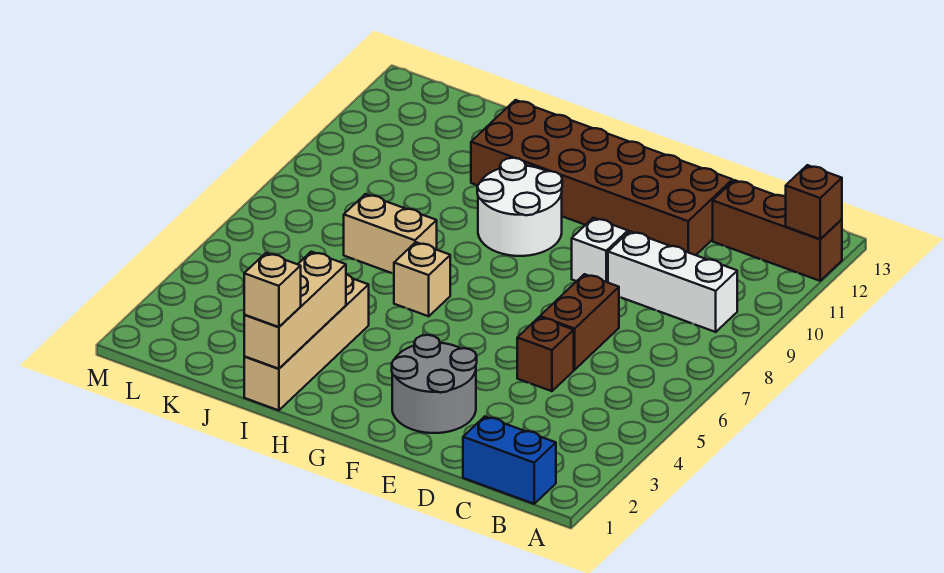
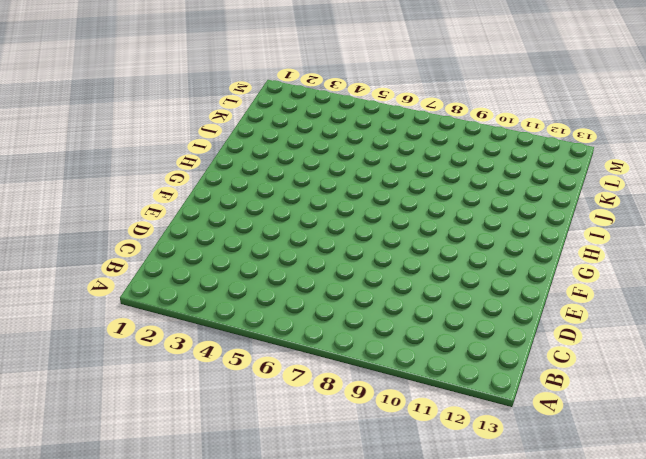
none -> brown brick A12:C12 level 1
none -> blue brick B1:C1 level 1
none -> white brick B9:D9 level 1

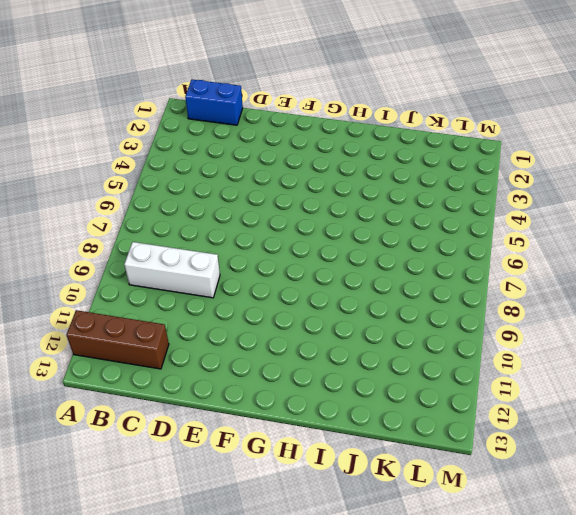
none -> brown brick D5 level 1
none -> brown brick D6:D7 level 1
none -> brown brick D11:I12 level 1

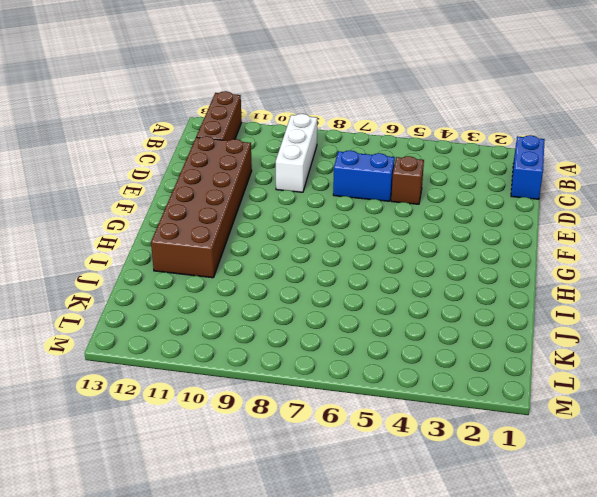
blue brick D6:D7 level 1 -> brown brick D6:D7 level 1
none -> grey round brick E2:F3 level 1
none -> white brick E9 level 1
none -> white round brick G9:H10 level 1

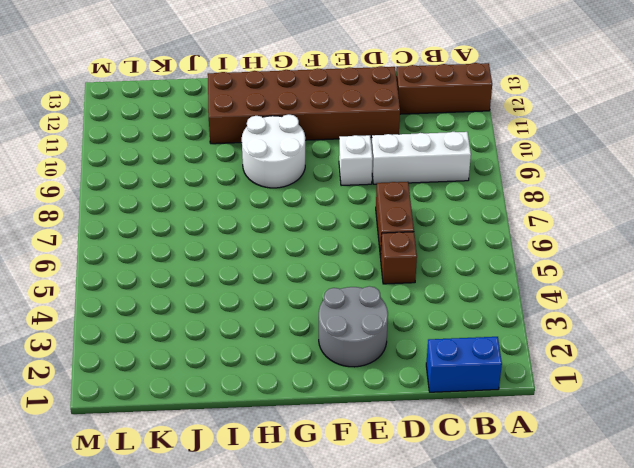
none -> tan brick H6 level 1
none -> tan brick I1:I4 level 1
none -> tan brick I7:J7 level 1

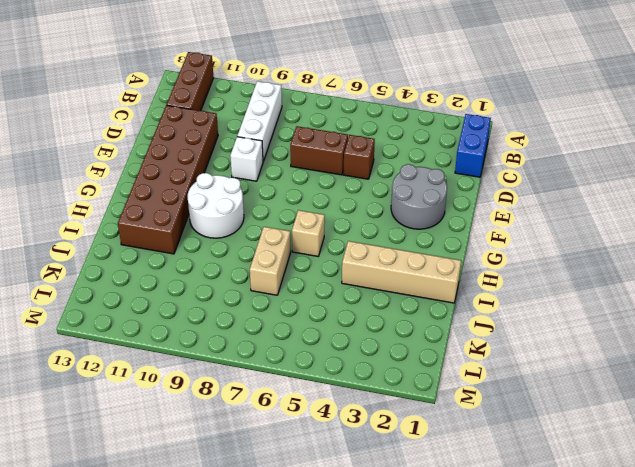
none -> brown brick A12 level 2
none -> tan brick I1:I3 level 2
none -> tan brick I1 level 3

